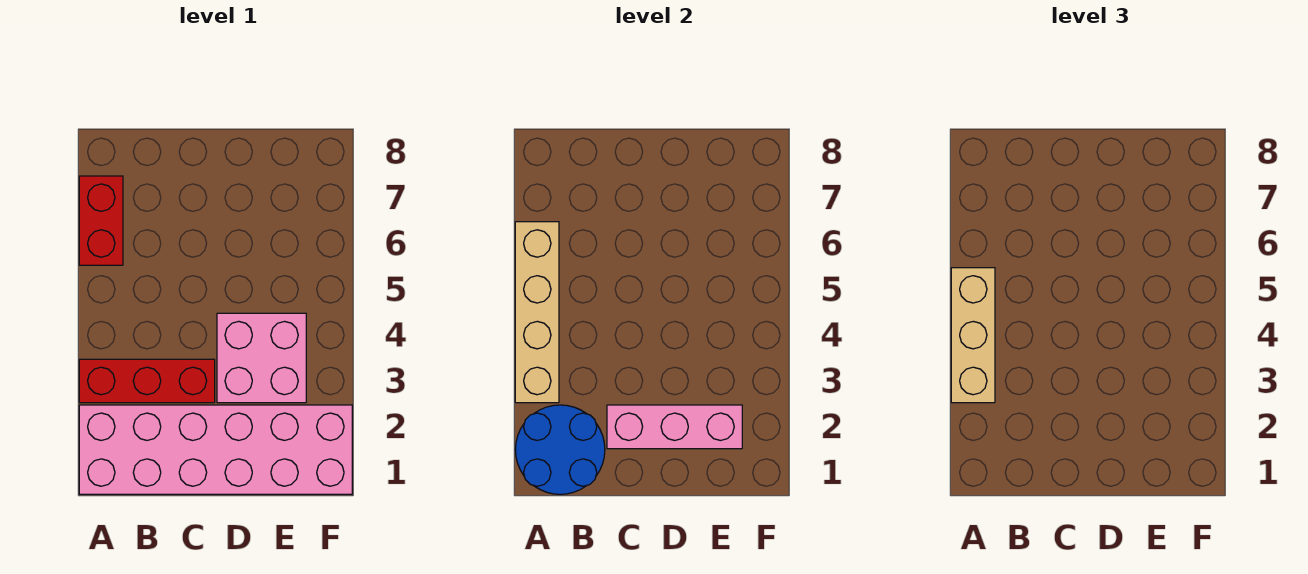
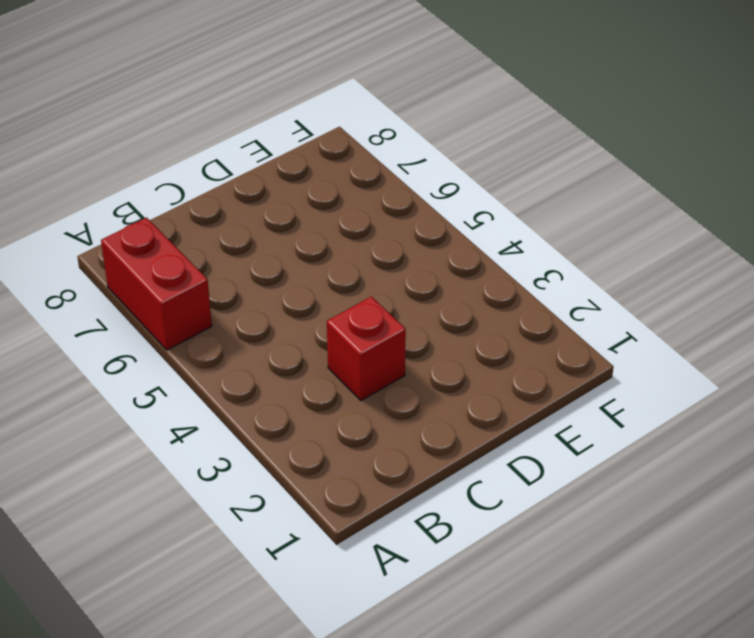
red brick C3 level 1 -> red brick A3:C3 level 1
none -> pink brick A1:F2 level 1
none -> pink brick D3:E4 level 1

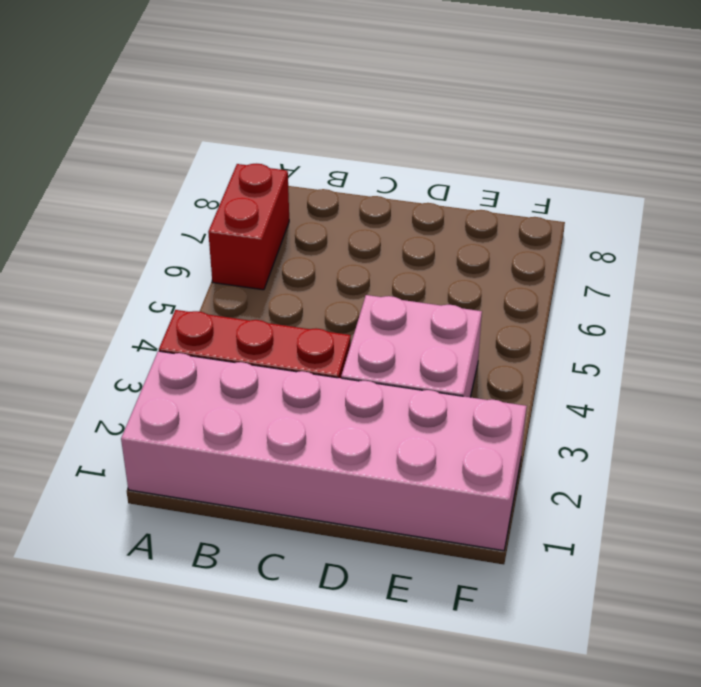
none -> blue round brick A1:B2 level 2
none -> tan brick A3:A6 level 2

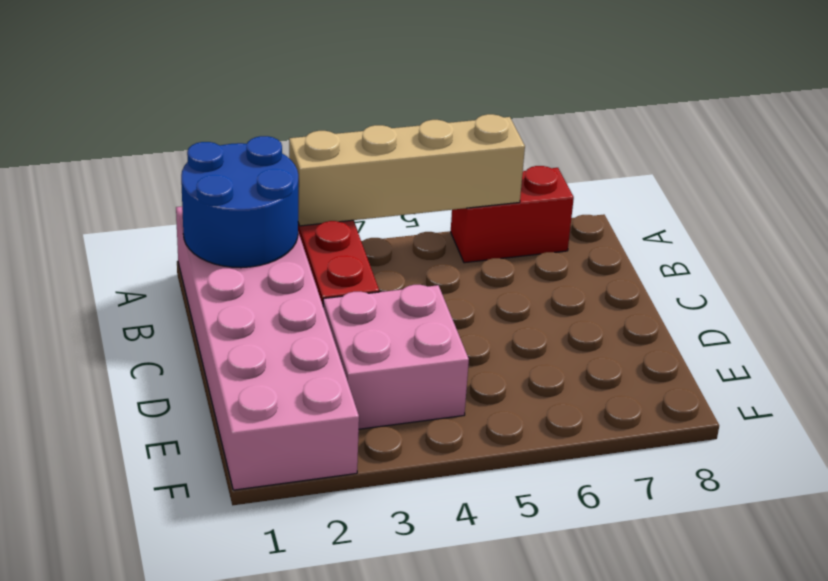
none -> pink brick C2:E2 level 2
none -> tan brick A3:A5 level 3

